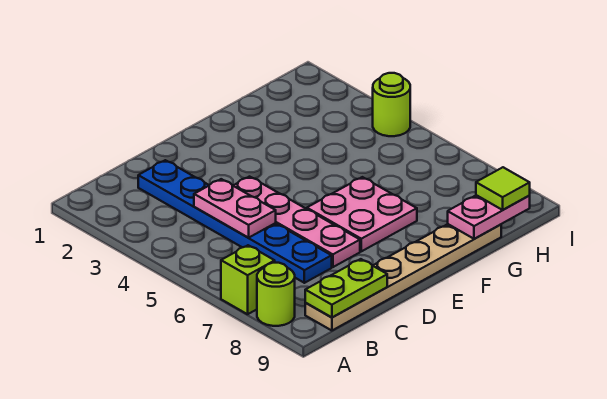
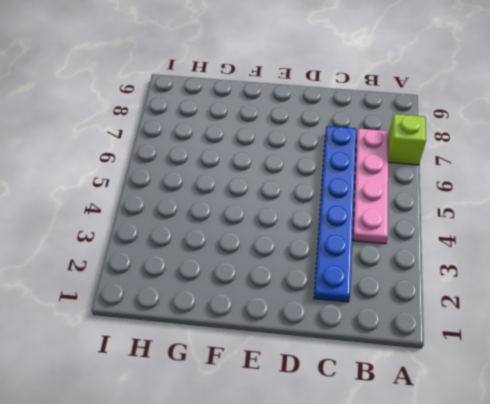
pink plate B4:B7 level 1 -> pink plate D4:D7 level 1
none -> lime round brick A8 level 1
none -> tan plate B9:G9 level 1

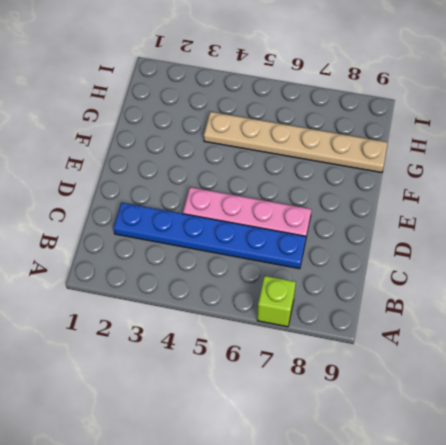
tan plate G4:G9 level 1 -> tan plate B9:G9 level 1
none -> lime round brick A8 level 1
none -> pink plate E6:F7 level 1

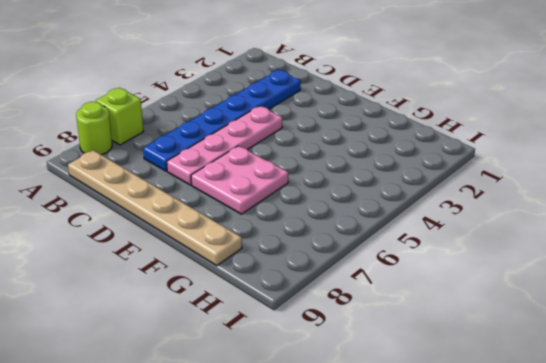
none -> lime round brick I4 level 1
none -> lime plate B9:C9 level 2

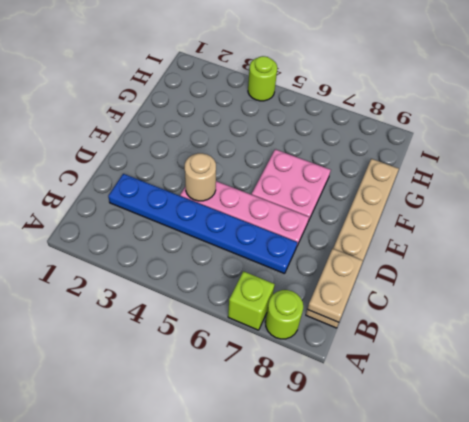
tan plate B9:C9 level 2 -> lime plate B9:C9 level 2
tan round brick D4 level 2 -> none
none -> pink plate C4:C5 level 2
none -> pink plate G9:H9 level 2

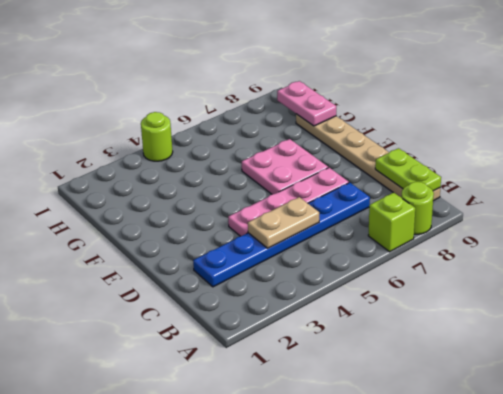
tan plate C4:C5 level 2 -> pink plate C4:C5 level 2
none -> lime tile H9 level 3

